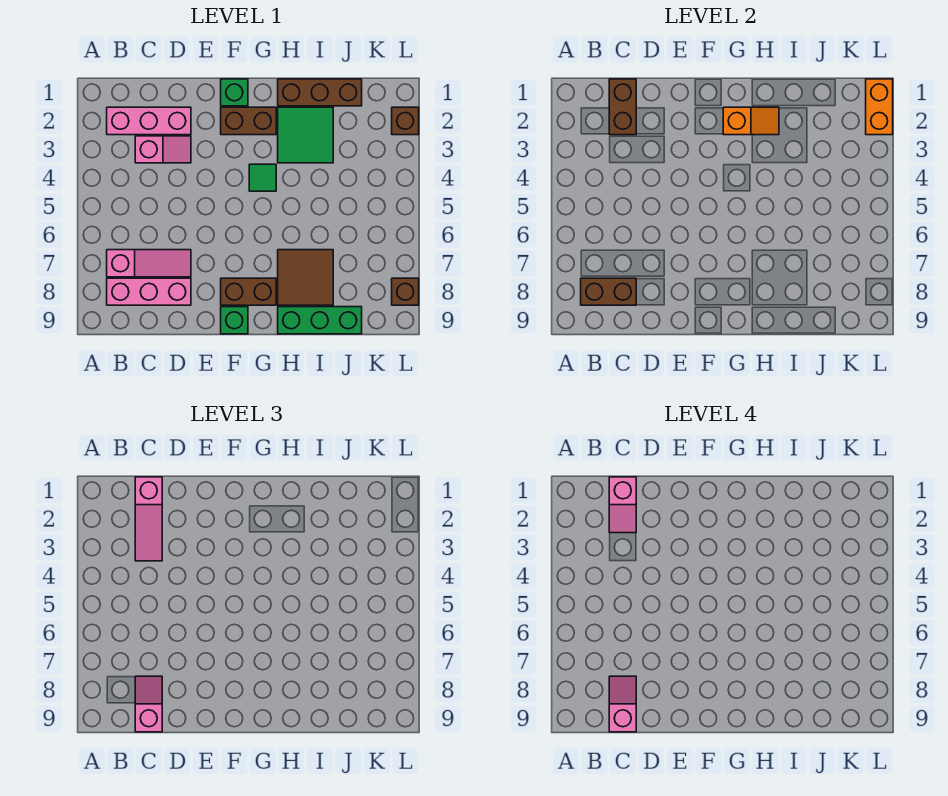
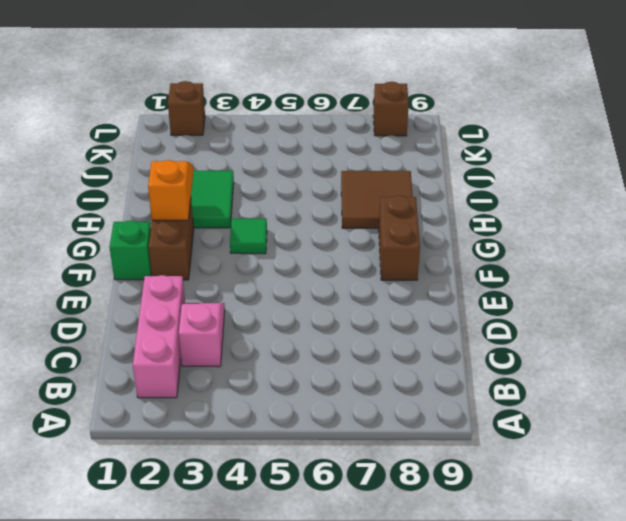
none -> pink slope B7:D7 level 1 top B
none -> pink brick B8:D8 level 1
none -> green brick F9 level 1

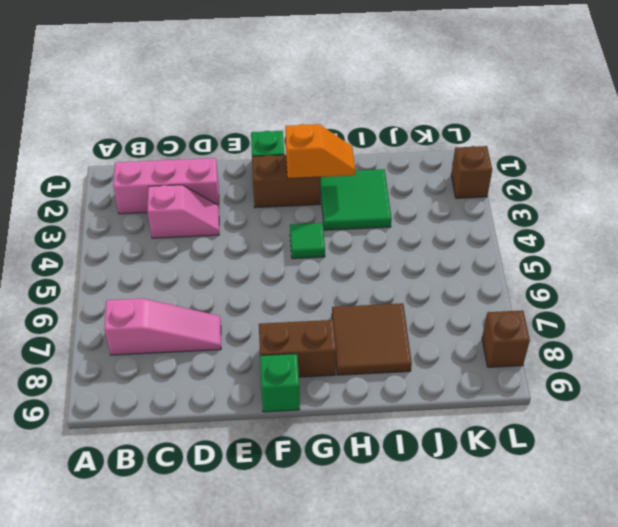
none -> pink brick B8:D8 level 1
none -> brown brick H1:J1 level 1
none -> green brick H9:J9 level 1

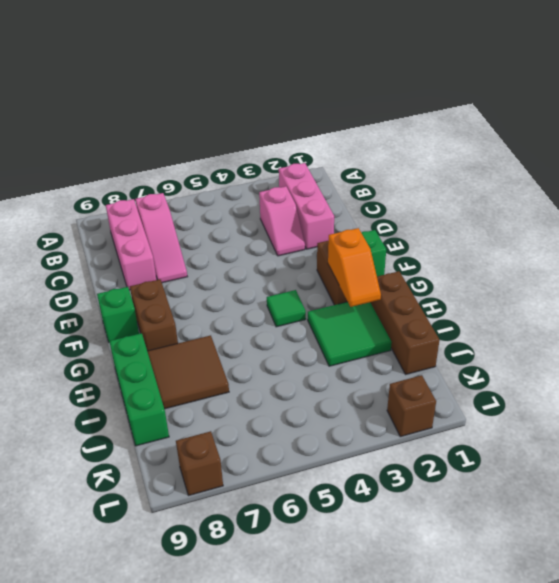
none -> brown brick B8:C8 level 2
none -> brown brick C1:C2 level 2
none -> orange brick L1:L2 level 2

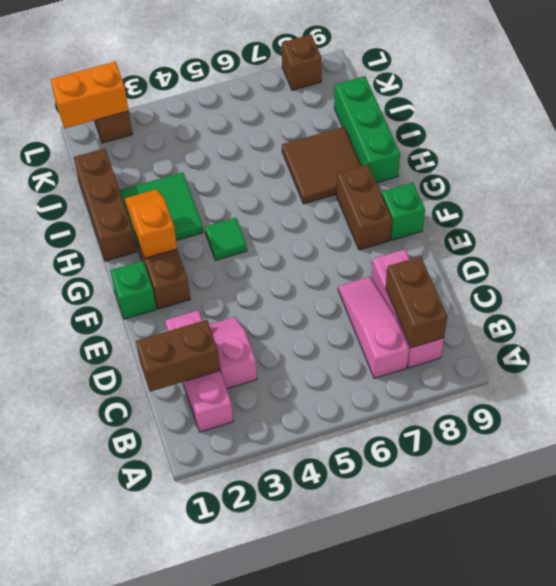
none -> pink slope C1:C3 level 3 top 1
none -> pink slope C8:C9 level 3 top 9
none -> pink slope C1:C2 level 4 top 1

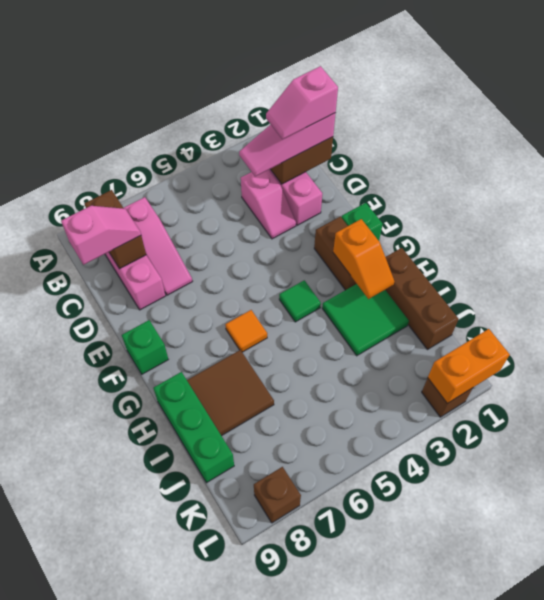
orange tile G6 level 1 -> none
none -> brown brick F8:G8 level 1
none -> pink slope C8:C9 level 4 top 9

